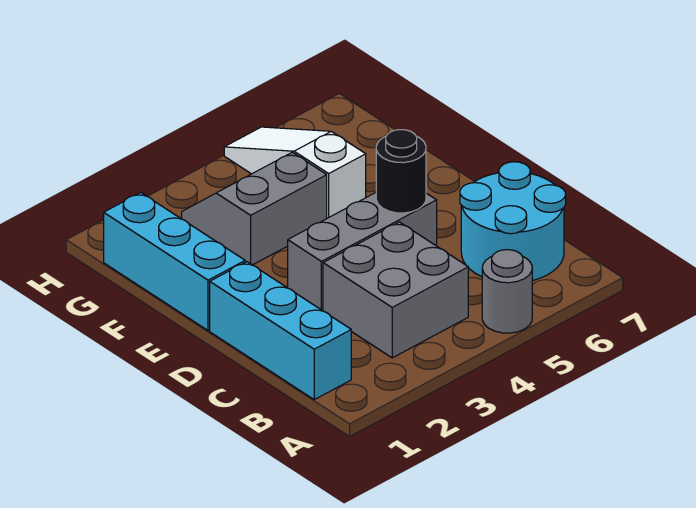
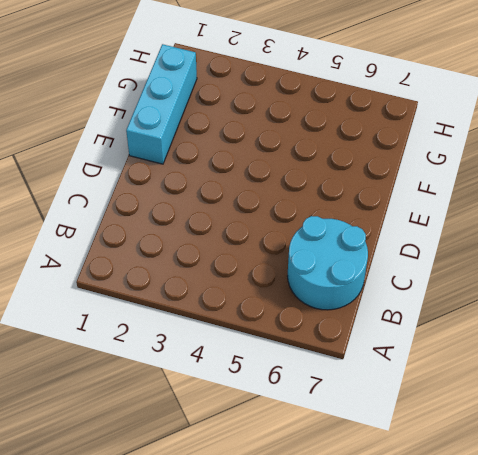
none -> grey round brick A5 level 1
none -> cyan brick B1:D1 level 1

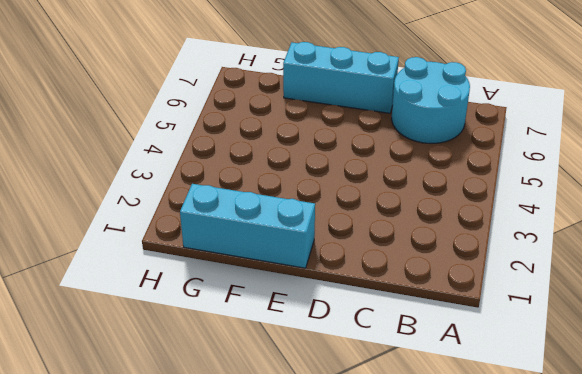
cyan brick D7:F7 level 1 -> cyan brick B1:D1 level 1
none -> grey round brick A5 level 1
none -> grey brick B3:C4 level 1

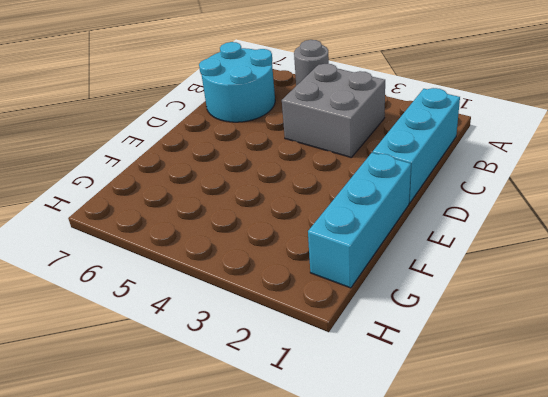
none -> grey brick D3:D5 level 1
none -> grey slope F3:G4 level 1 top F

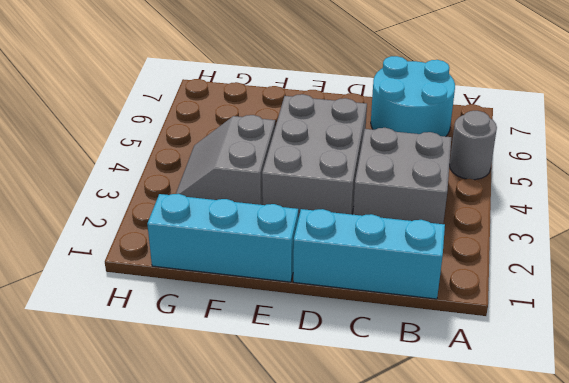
grey brick D3:E5 level 1 -> grey brick D3:D5 level 1
none -> white slope F5:H5 level 1 top F
none -> black round brick D5 level 2

